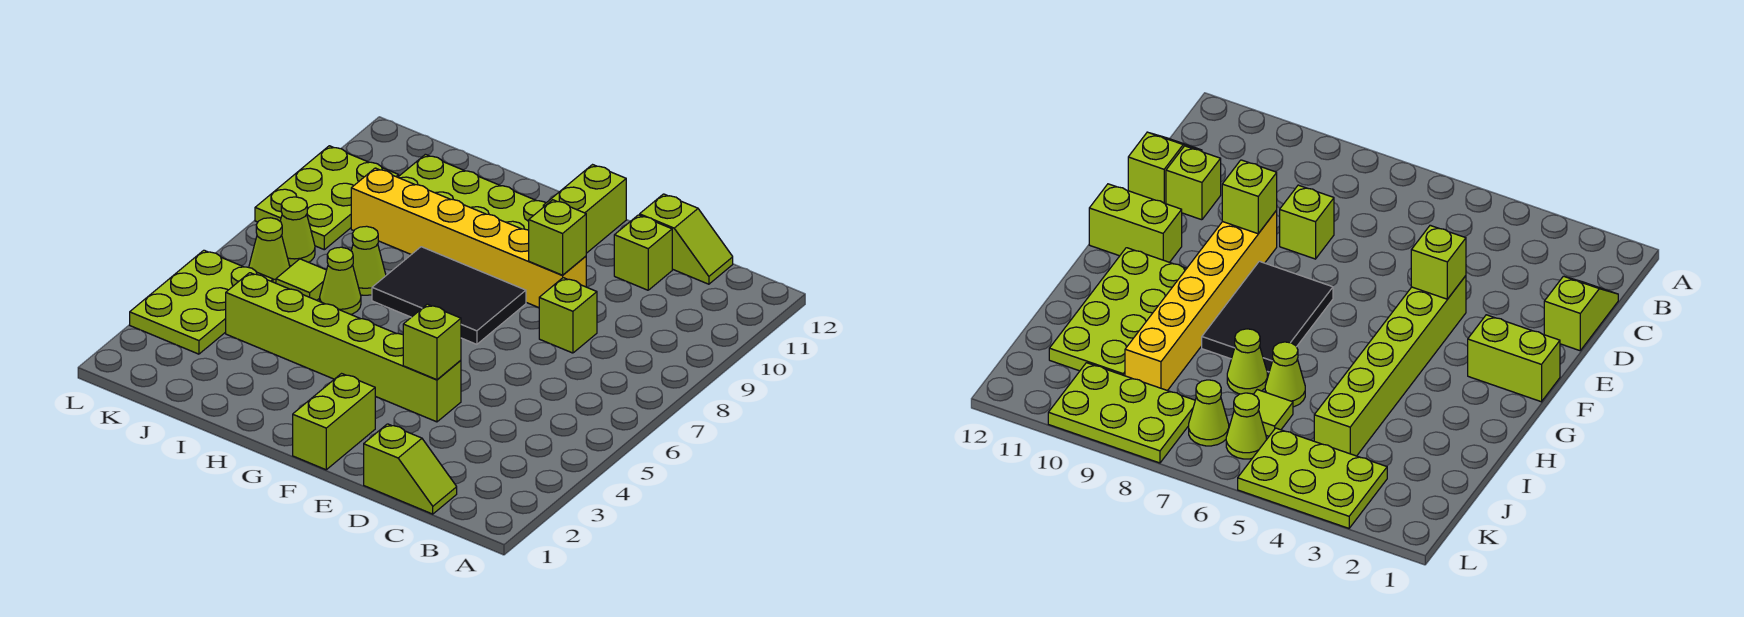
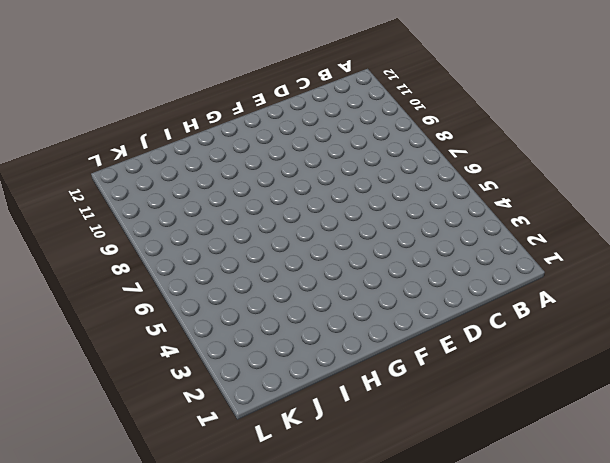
none -> lime slope C1:D1 level 1 top D
none -> lime slope C12:D12 level 1 top D
none -> lime brick D8 level 1

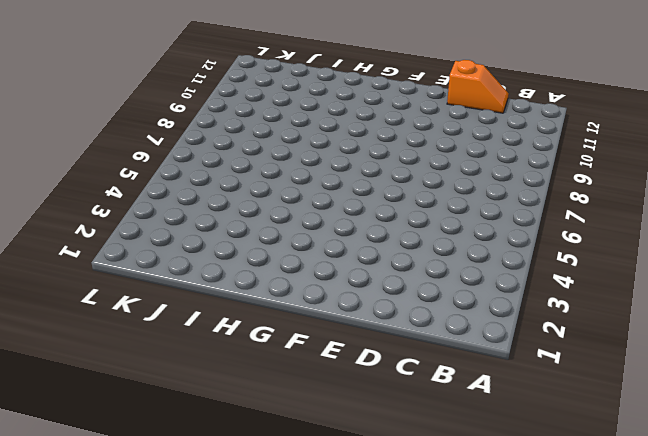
orange slope C12:D12 level 1 top D -> lime slope C12:D12 level 1 top D
none -> lime slope C1:D1 level 1 top D
none -> lime brick D8 level 1
none -> lime brick D11 level 1

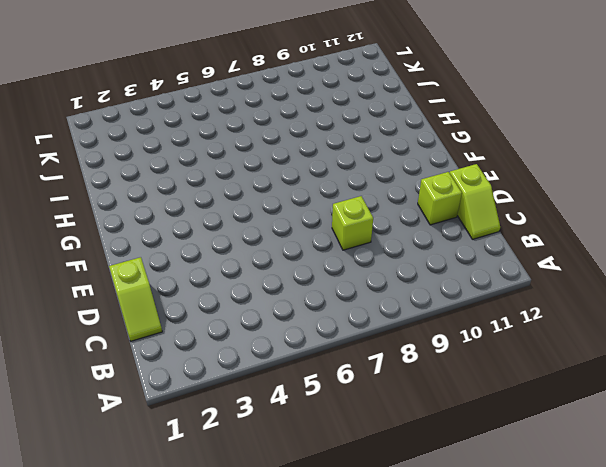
none -> lime brick E4:J4 level 1
none -> yellow brick E9:J9 level 1
none -> lime brick F1:F2 level 1

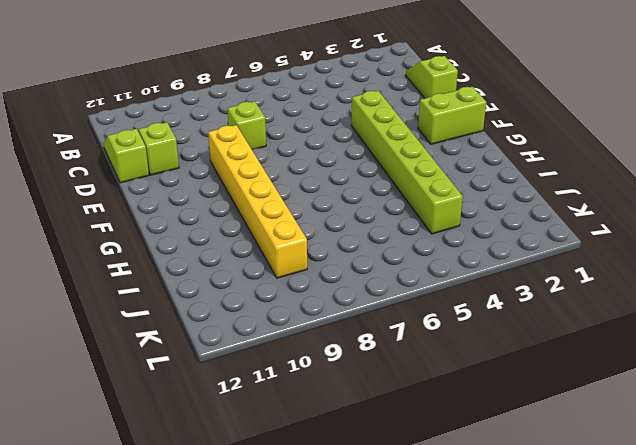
none -> black tile F7:H8 level 1
none -> lime brick F11:F12 level 1
none -> lime plate G10:J11 level 1

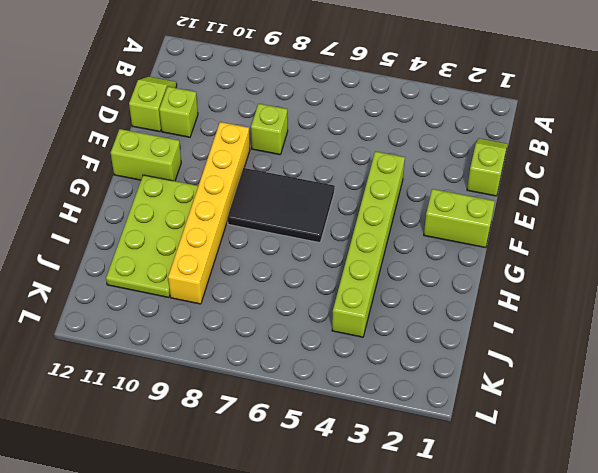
black tile F6:G8 level 1 -> black tile F7:H8 level 1
none -> lime cone I6 level 1
none -> lime cone I7 level 1
none -> lime tile J6 level 1

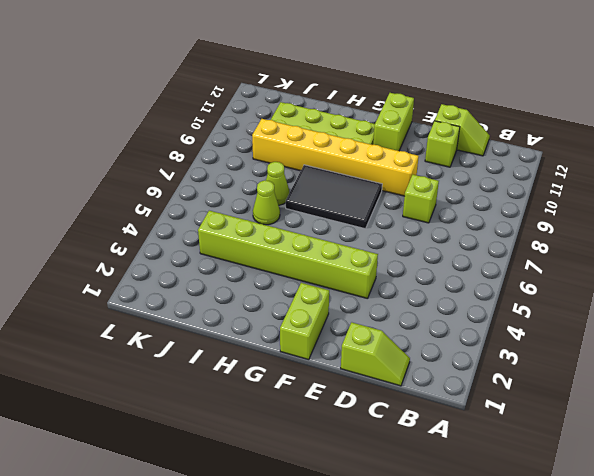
none -> lime tile J6 level 1
none -> lime plate K3:L5 level 1
none -> lime cone K6 level 1

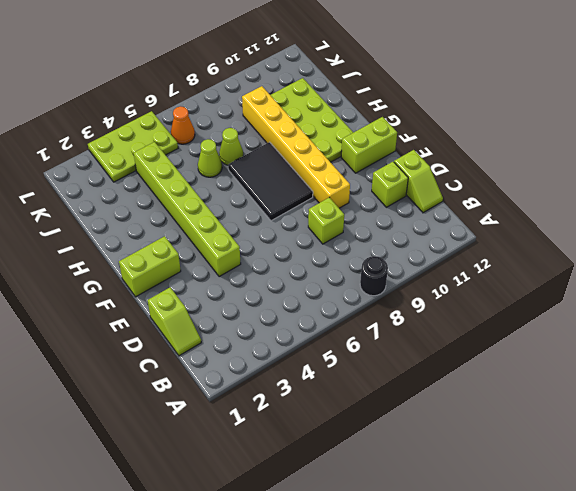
black round brick A8 level 1 -> none
orange cone K6 level 1 -> lime cone K6 level 1
none -> lime tile J6 level 1
none -> lime cone K7 level 1
none -> lime plate K8:L10 level 1

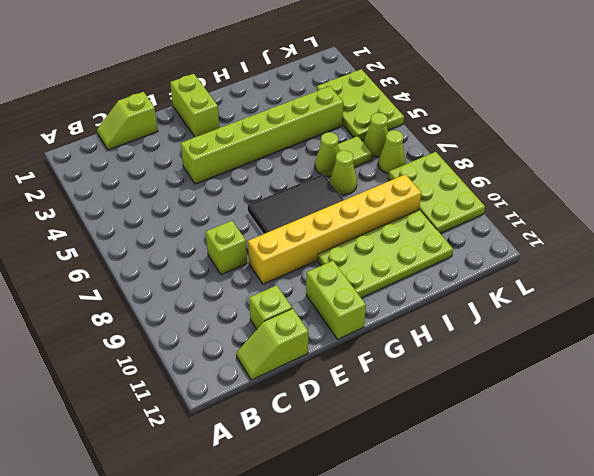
none -> lime brick E4 level 2
none -> lime brick E9 level 2

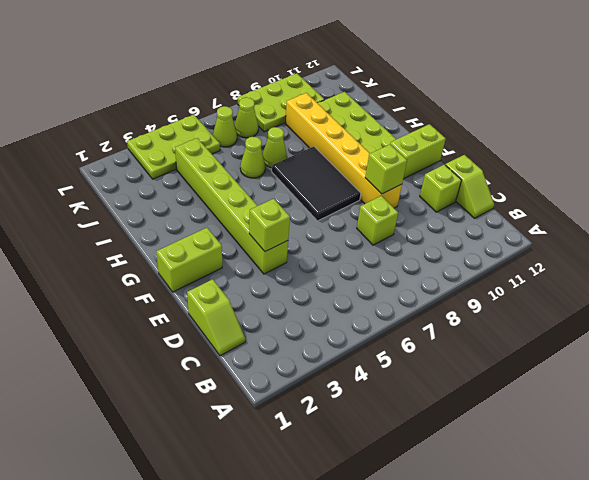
none -> lime tile J6 level 1

